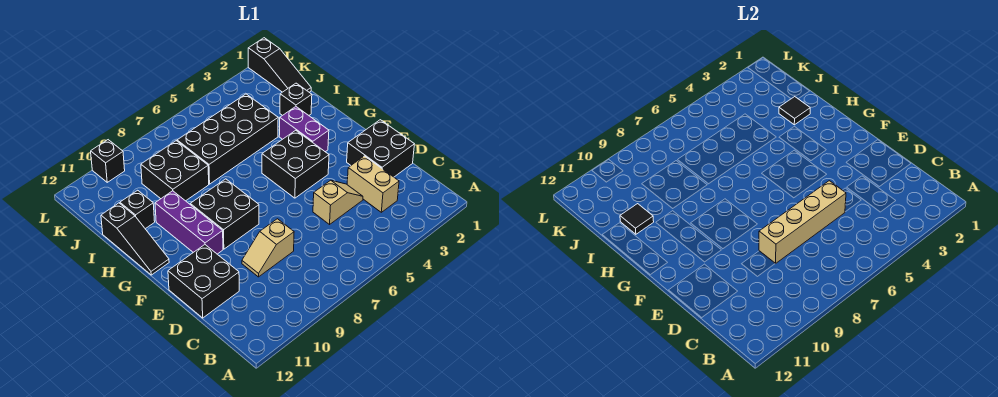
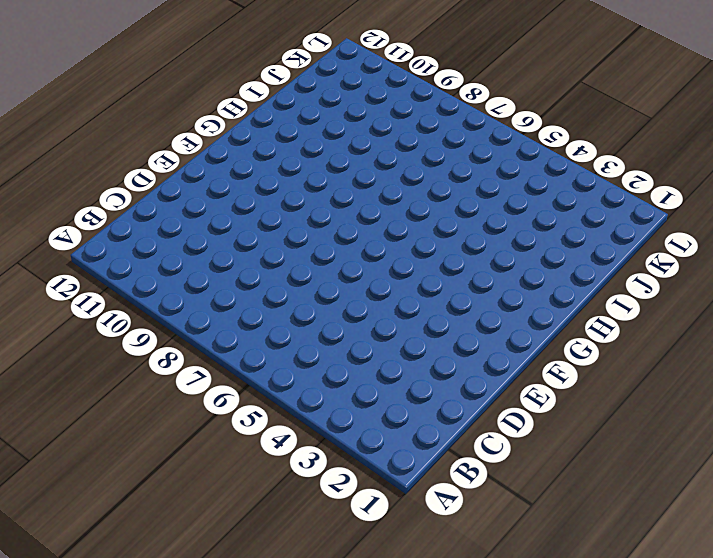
none -> tan brick C3:D3 level 1
none -> black brick D1:E2 level 1
none -> tan slope D4:D5 level 1 top 5

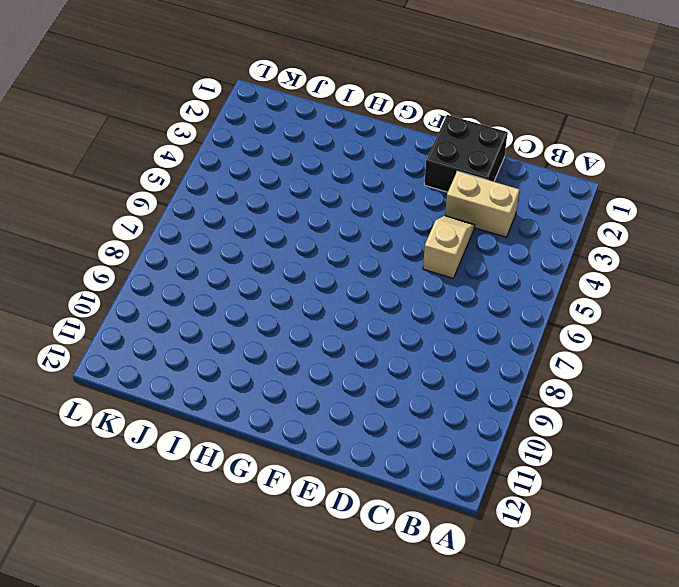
none -> tan slope D8:D9 level 1 top 8
none -> black brick D11:E12 level 1
none -> black brick F4:G5 level 1

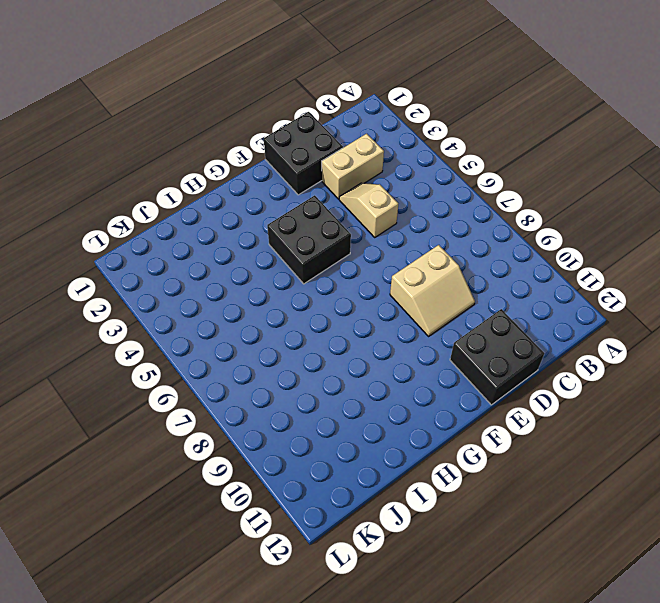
tan slope D8:E9 level 1 top 8 -> tan slope D8:D9 level 1 top 8
none -> black brick F8:G9 level 1
none -> purple brick F10:H10 level 1
none -> purple brick G3:H3 level 1

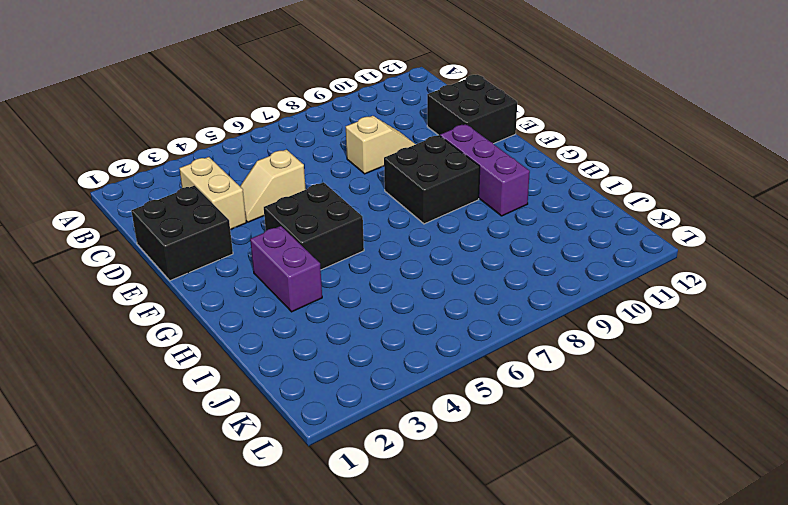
none -> black slope G12:I12 level 1 top I
none -> black brick I2 level 1
none -> black brick I4:J7 level 1

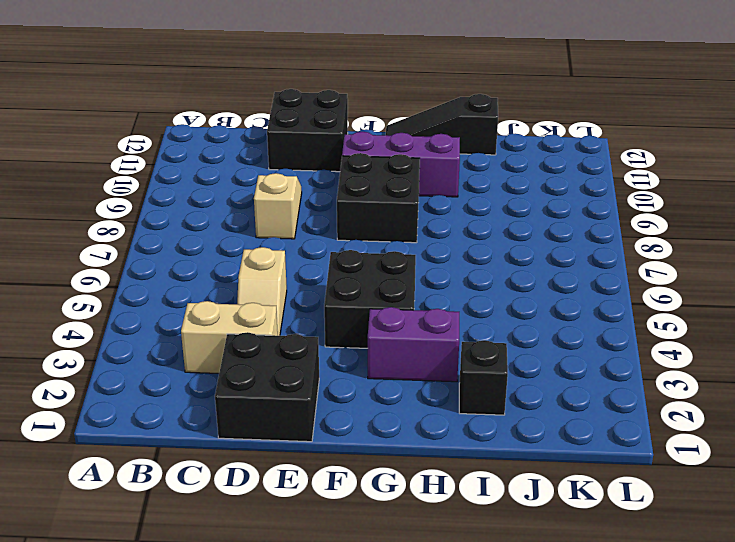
none -> black brick I4:J7 level 1
none -> black brick I8:J9 level 1
none -> black brick I11 level 1

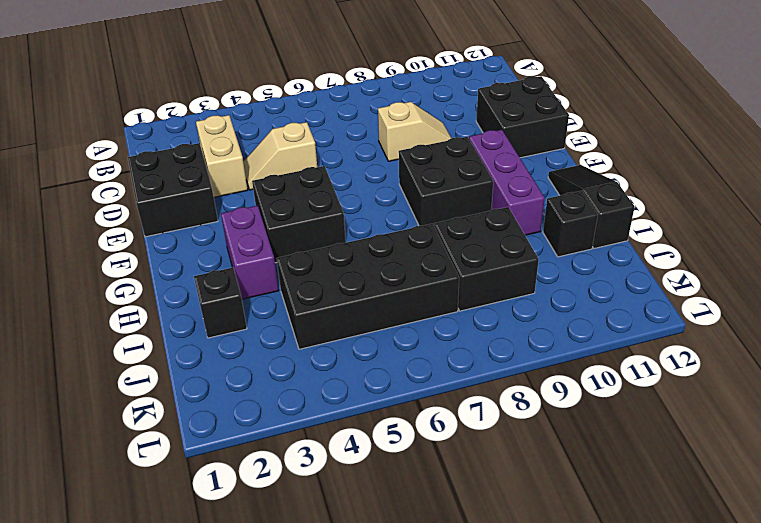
none -> black slope J1:L1 level 1 top L
none -> black brick L10 level 1
none -> tan brick D5:D8 level 2

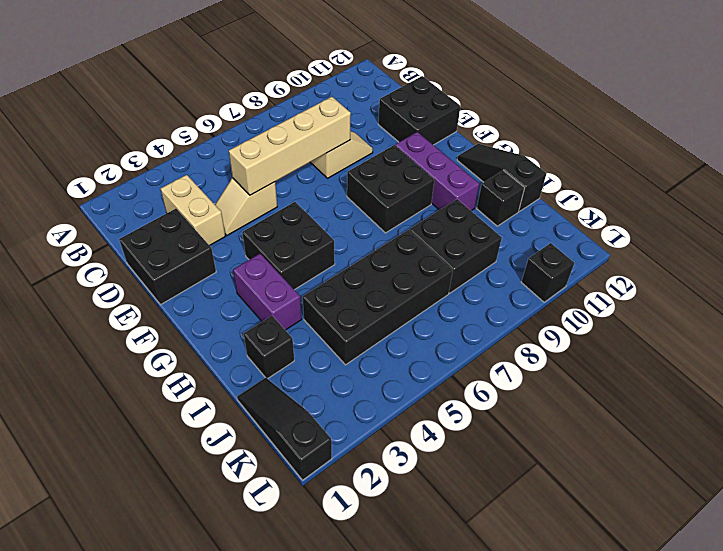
none -> black tile I2 level 2
none -> black tile I11 level 2

